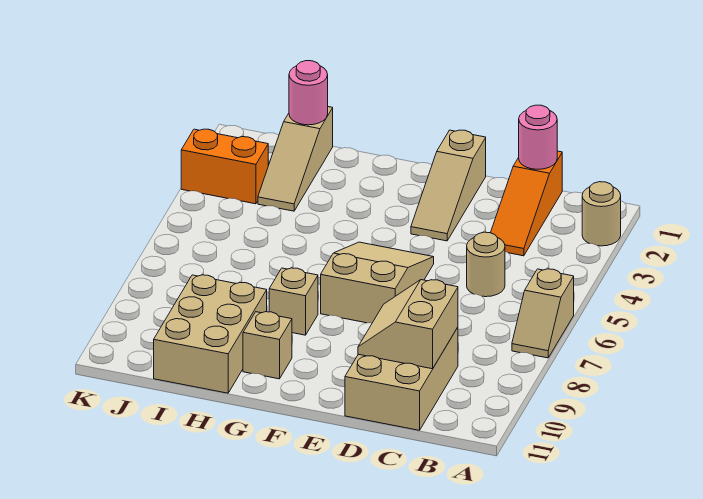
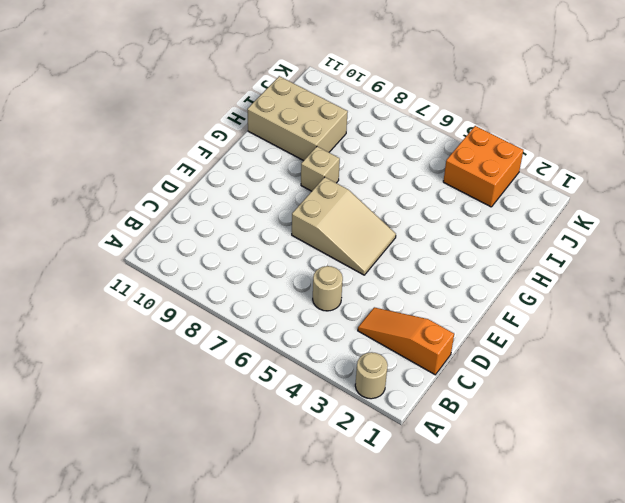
orange brick J3:K4 level 1 -> orange brick J3:K3 level 1
none -> tan slope A6:A7 level 1 top 6
none -> tan brick C9:D11 level 1
none -> tan slope E1:E3 level 1 top 1

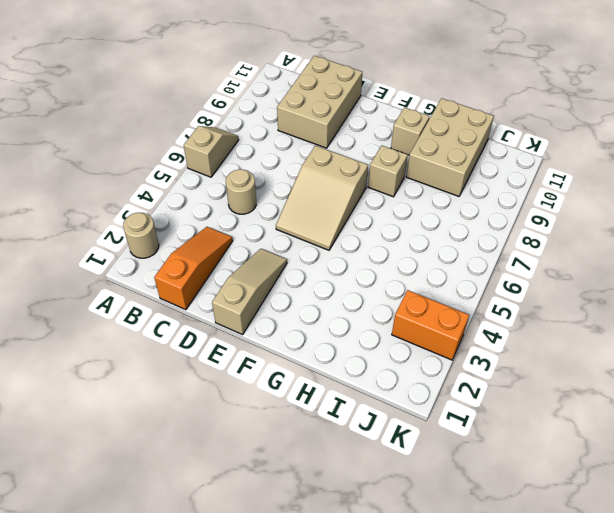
none -> tan slope I1:I3 level 1 top 1
none -> pink round brick C1 level 2
none -> tan slope C9:D10 level 2 top C

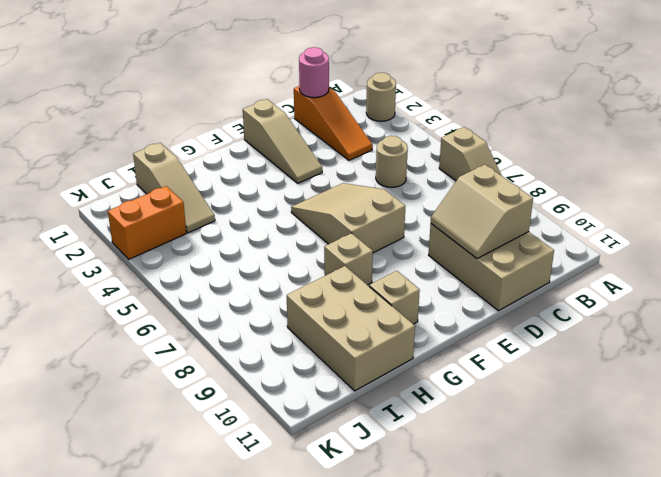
none -> pink round brick I1 level 2

